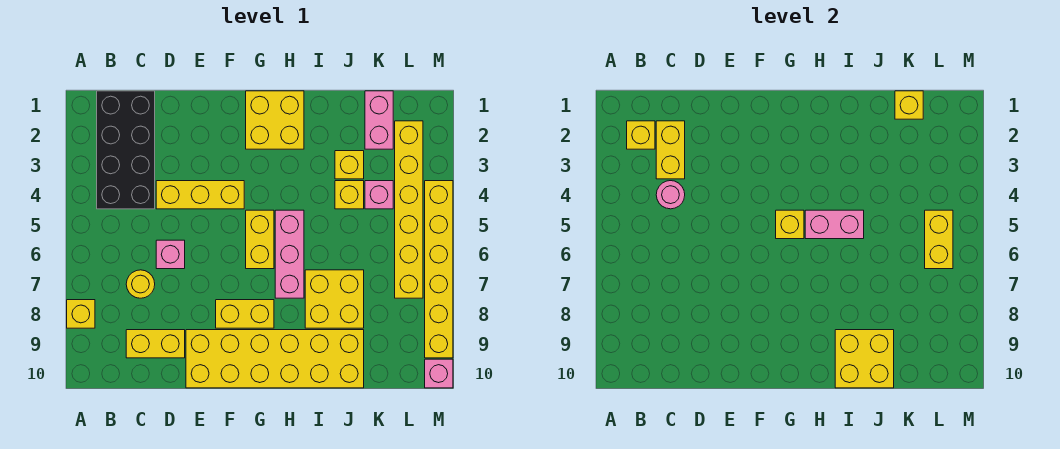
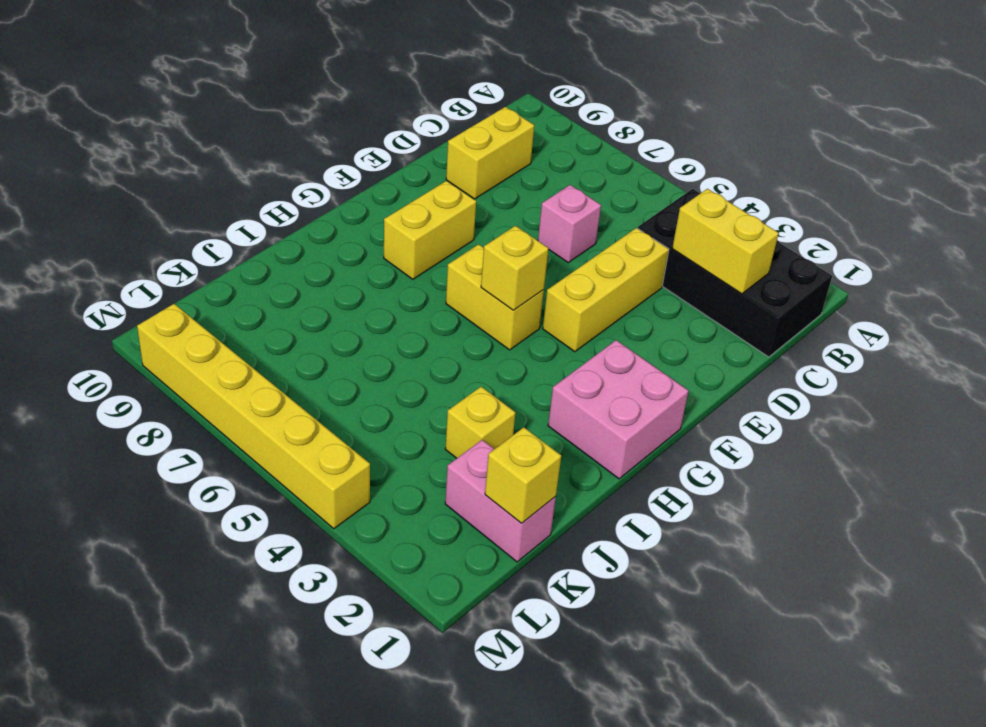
pink brick G1:H2 level 1 -> yellow brick G1:H2 level 1
none -> yellow brick A8 level 1
none -> yellow round brick C7 level 1
none -> yellow brick E9:J10 level 1

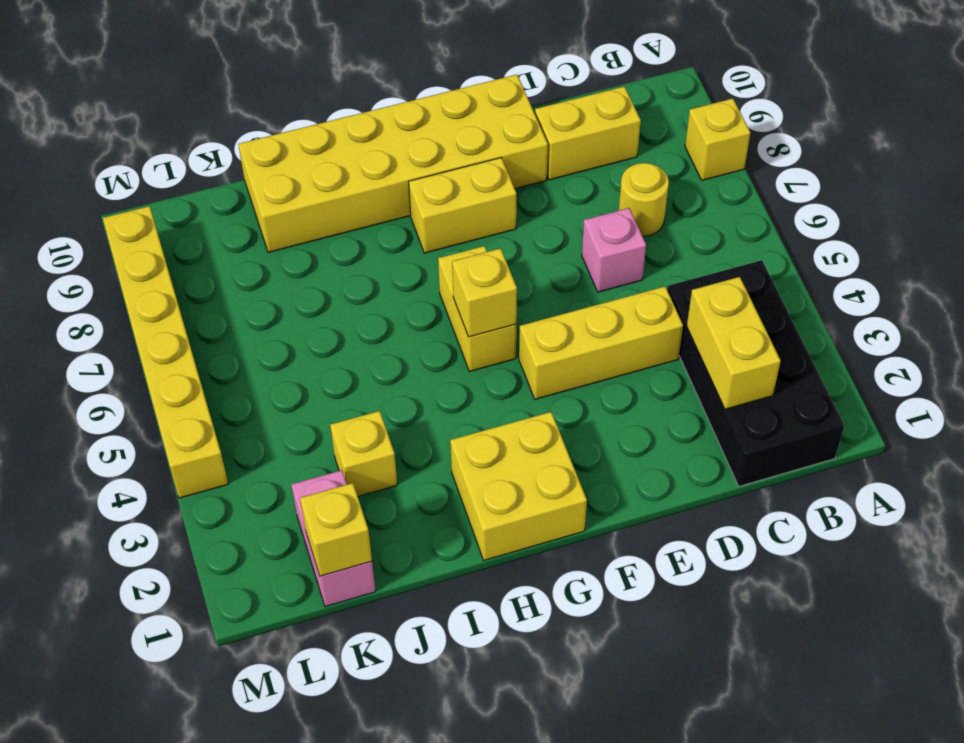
none -> pink brick H5:H7 level 1
none -> yellow brick I7:J8 level 1
none -> yellow brick J4 level 1

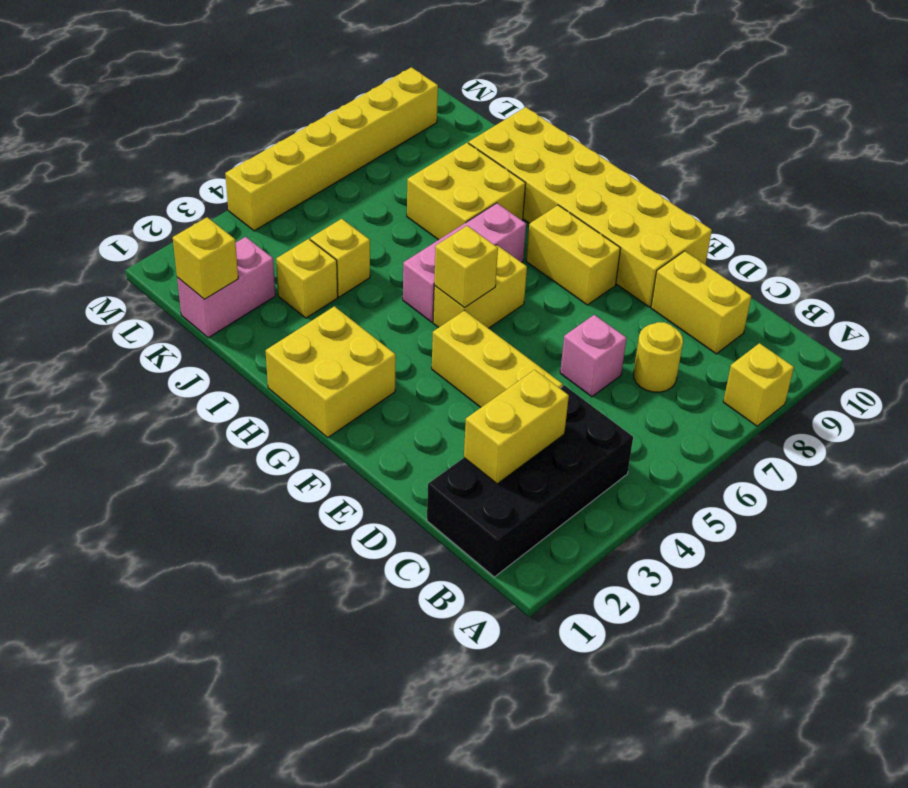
none -> pink brick K4 level 1
none -> yellow brick L2:L7 level 1
none -> pink brick M10 level 1

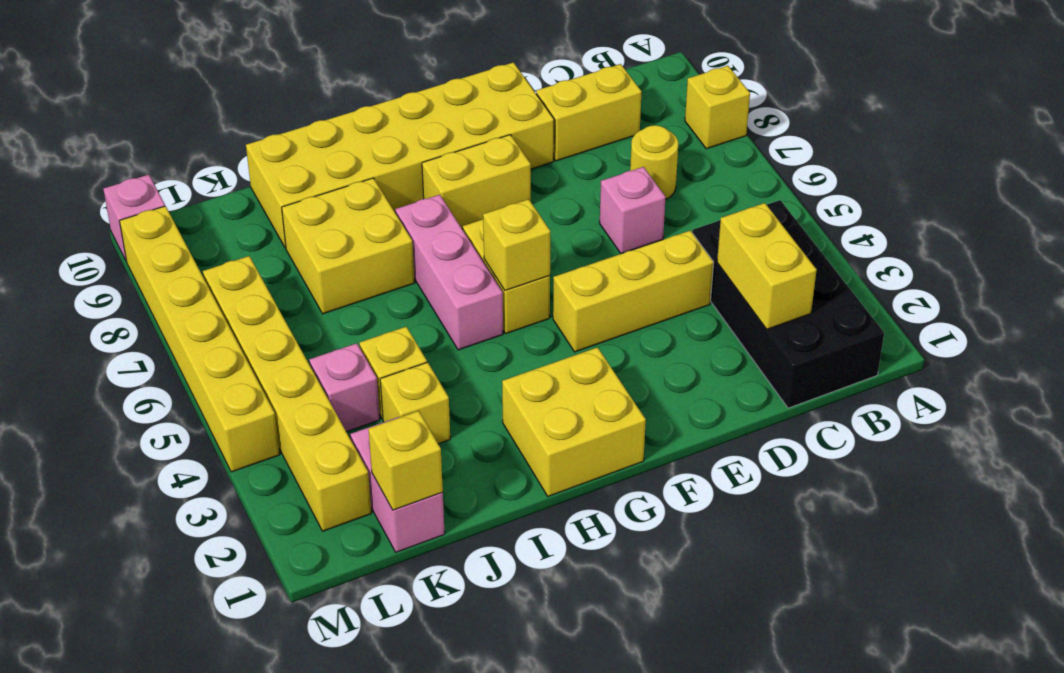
none -> yellow brick B2 level 2
none -> pink round brick C4 level 2
none -> pink brick H5:I5 level 2

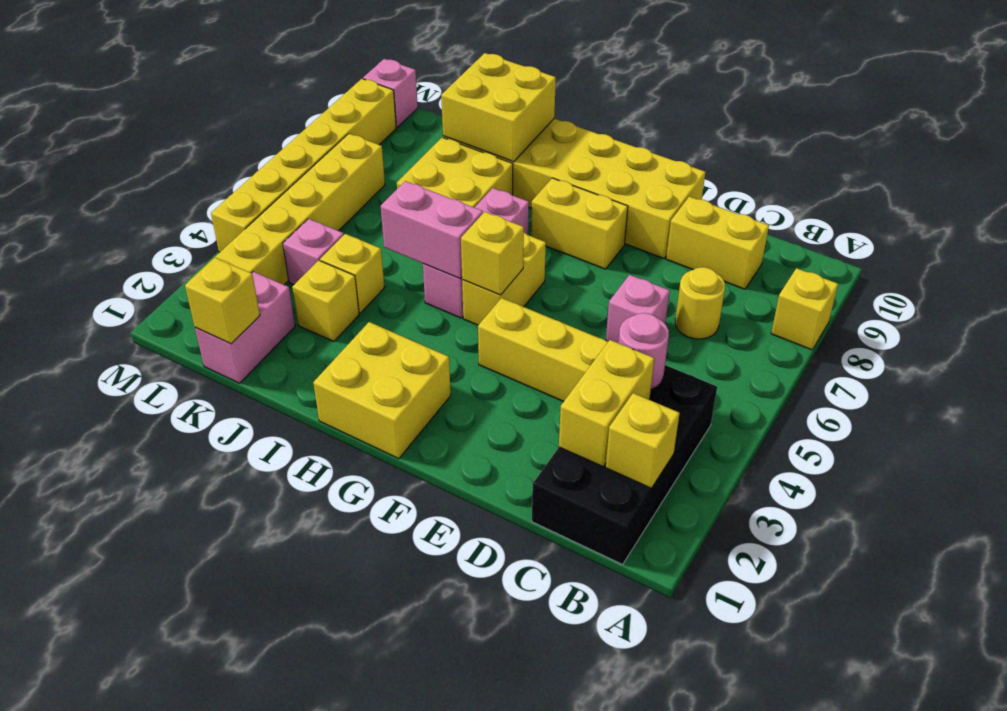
none -> yellow brick L5:L6 level 2

